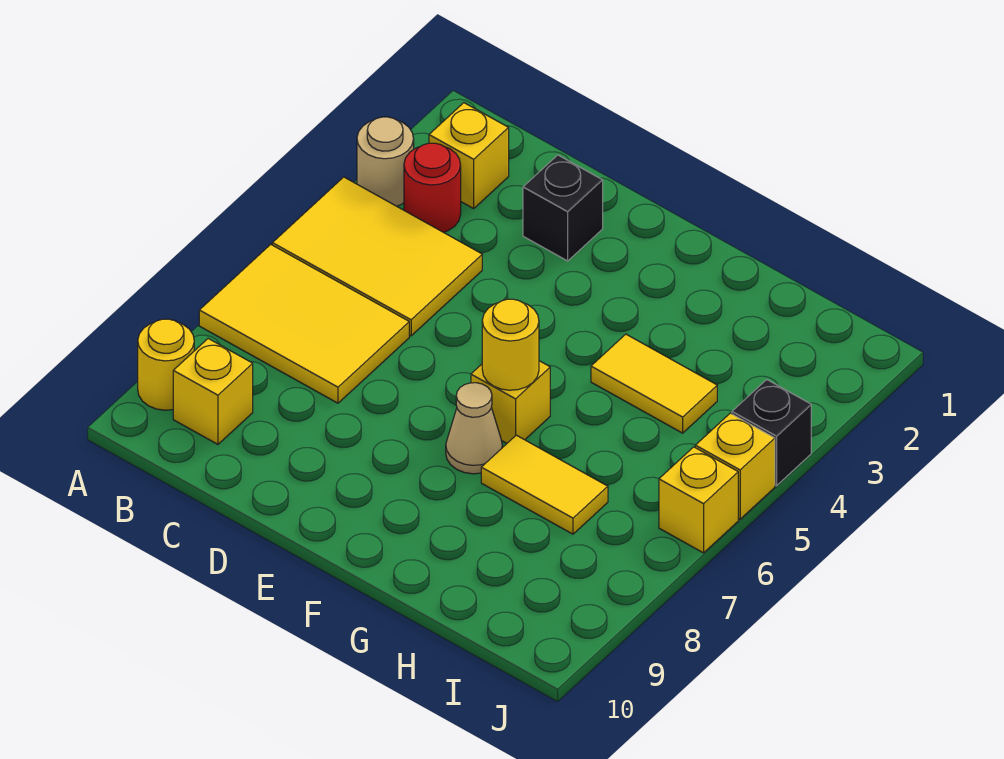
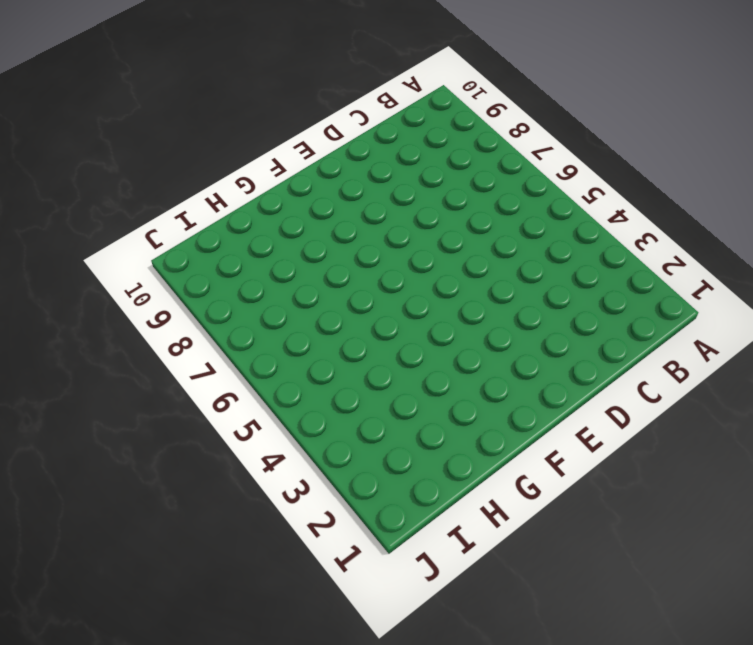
none -> tan round brick A3 level 1
none -> yellow tile A4:C5 level 1
none -> yellow tile A6:C7 level 1

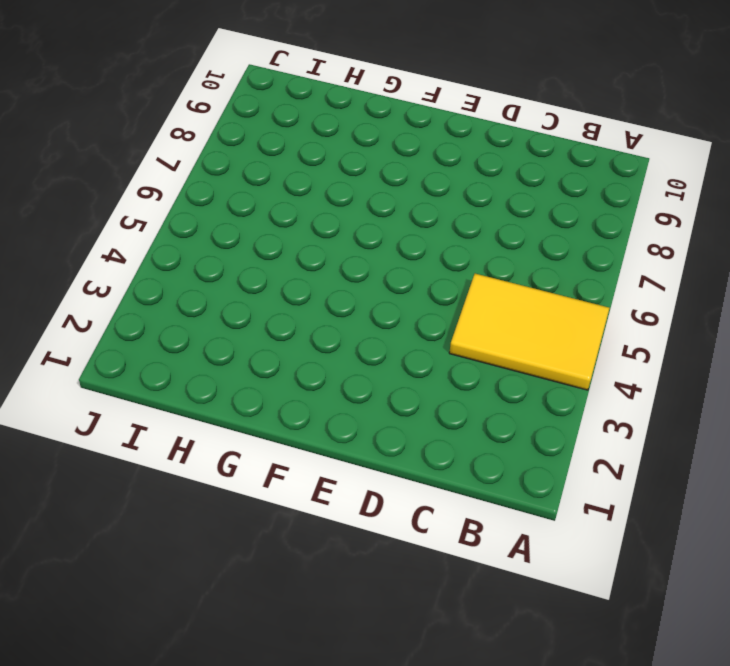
none -> tan round brick A3 level 1
none -> yellow tile A6:C7 level 1
none -> yellow round brick A9 level 1

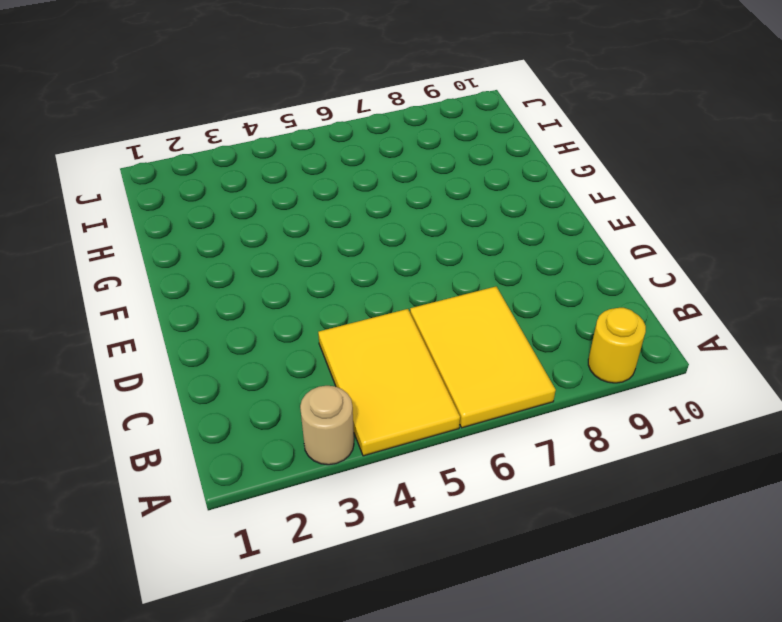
none -> yellow brick B2 level 1
none -> red round brick B3 level 1
none -> yellow brick B9 level 1

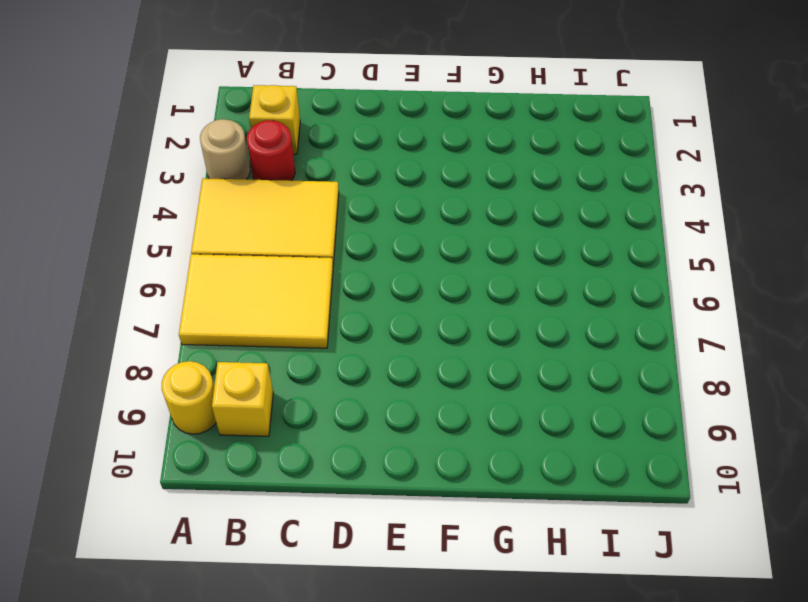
none -> black brick D2 level 1
none -> yellow brick F6 level 1
none -> tan cone F7 level 1

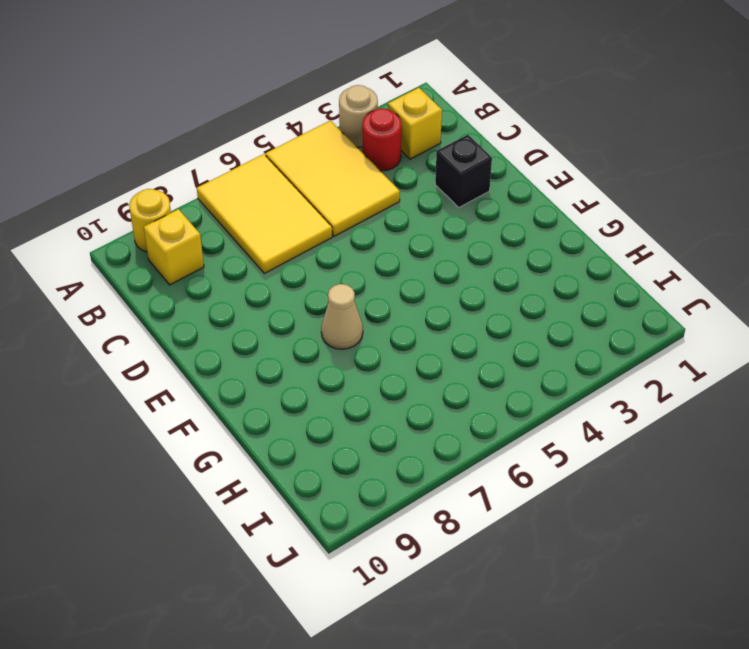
none -> yellow brick F6 level 1
none -> yellow tile G4:H4 level 1
none -> yellow tile G7:H7 level 1

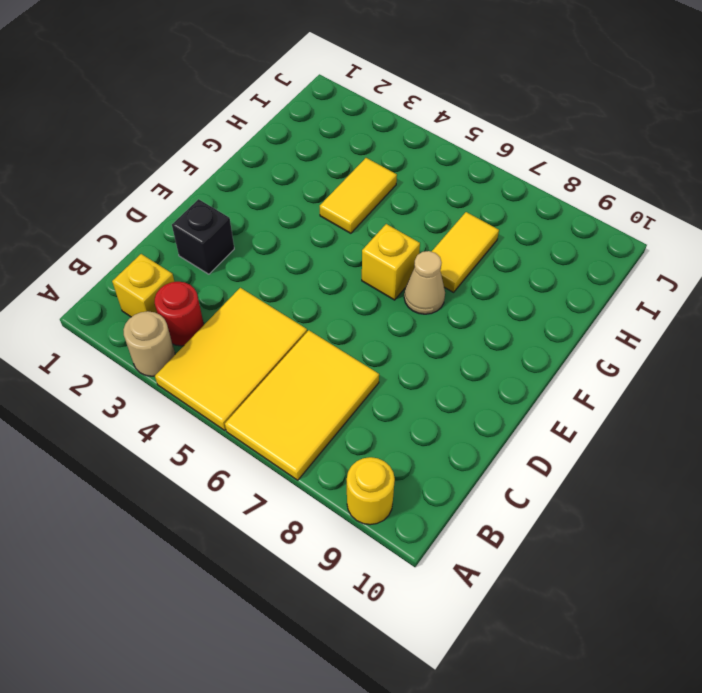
none -> yellow brick B9 level 1
none -> black brick J4 level 1
none -> yellow brick J5 level 1

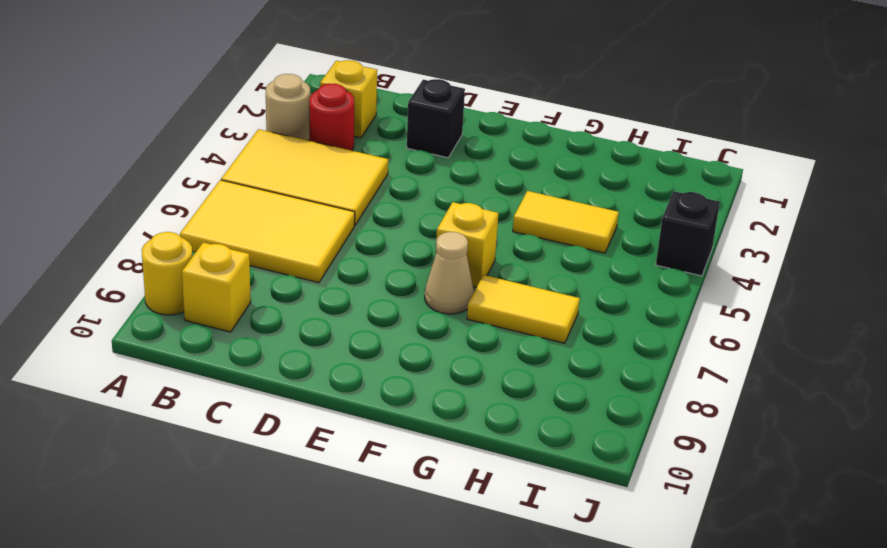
none -> yellow brick J5 level 1
none -> yellow brick J6 level 1
none -> yellow round brick F6 level 2

